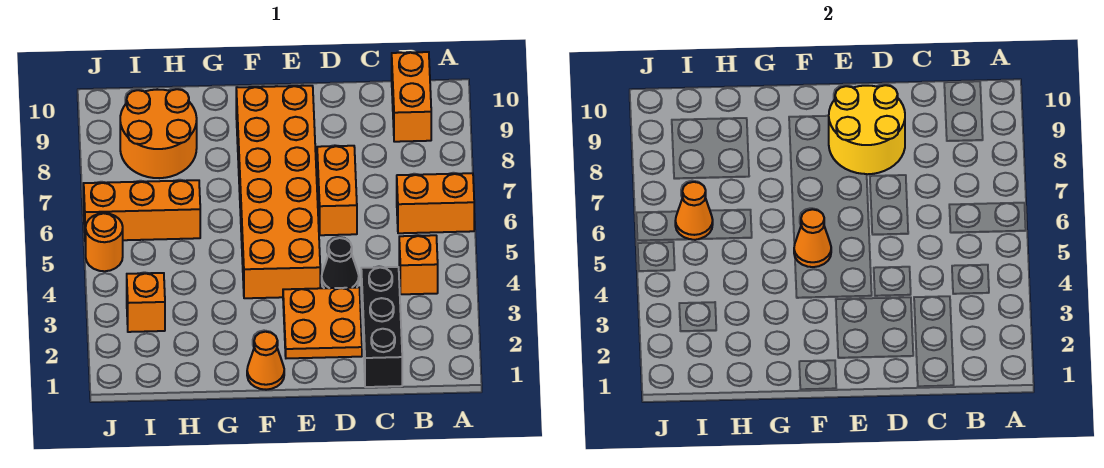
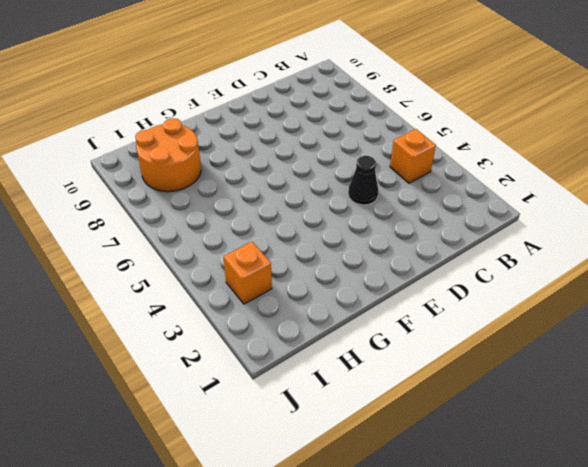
none -> orange brick A6:B6 level 1
none -> orange brick B9:B10 level 1
none -> black brick C1:C3 level 1

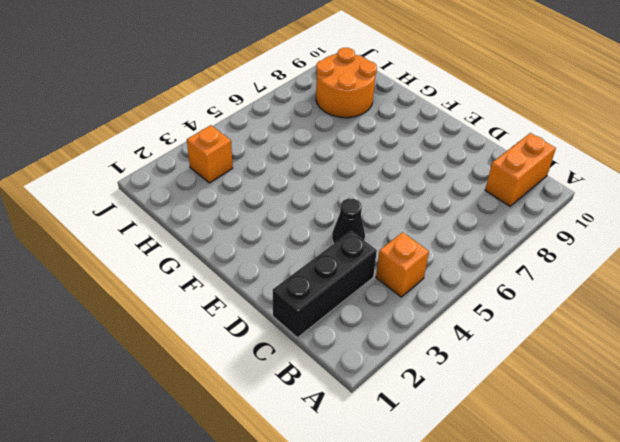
none -> orange brick A6:B6 level 1
none -> orange plate D2:E3 level 1
none -> orange brick D6:D7 level 1

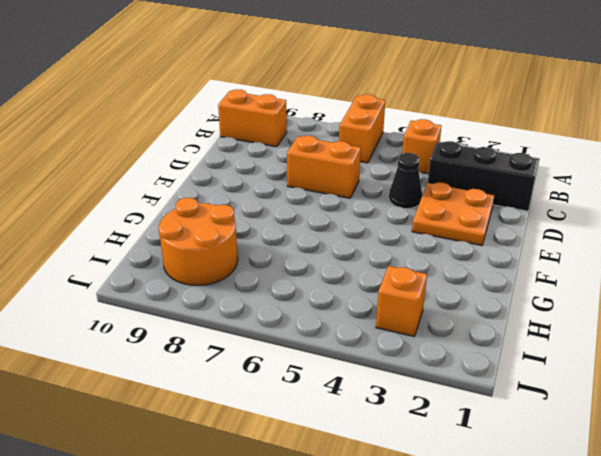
none -> orange brick E4:F9 level 1
none -> orange cone F1 level 1
none -> orange brick H6:J6 level 1

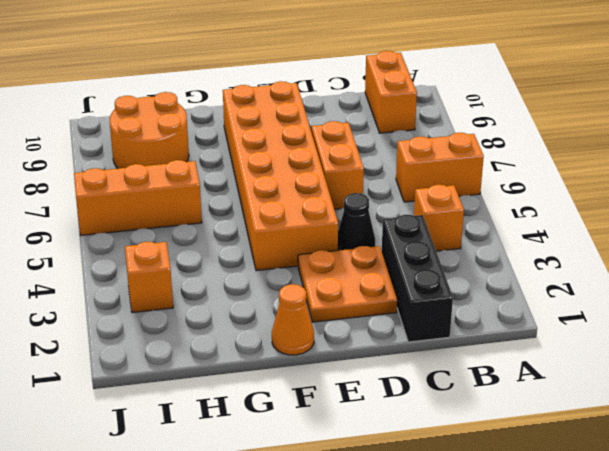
none -> orange round brick J5 level 1
none -> yellow round brick D8:E9 level 2
none -> orange cone F5 level 2

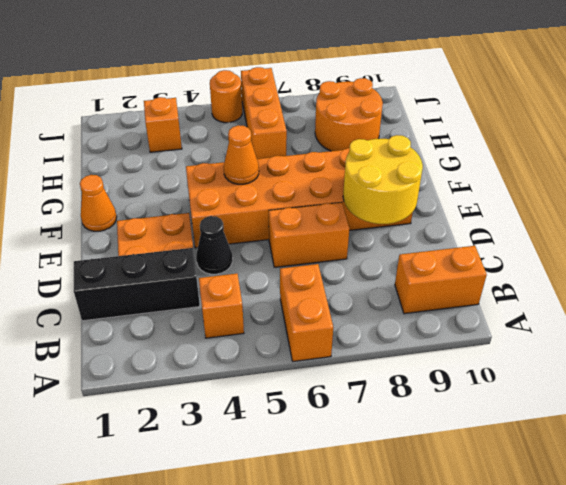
none -> orange cone I6 level 2

